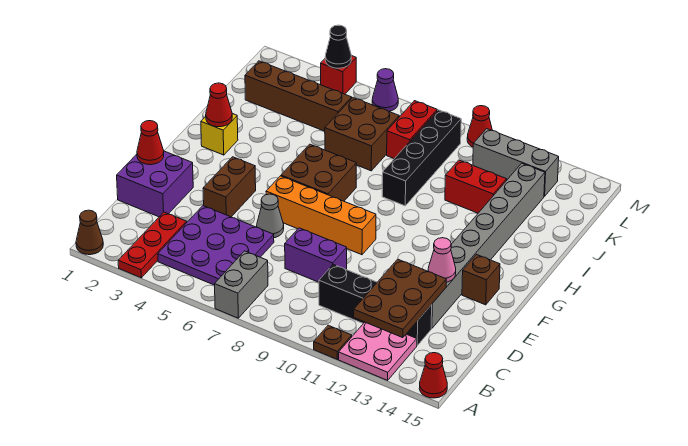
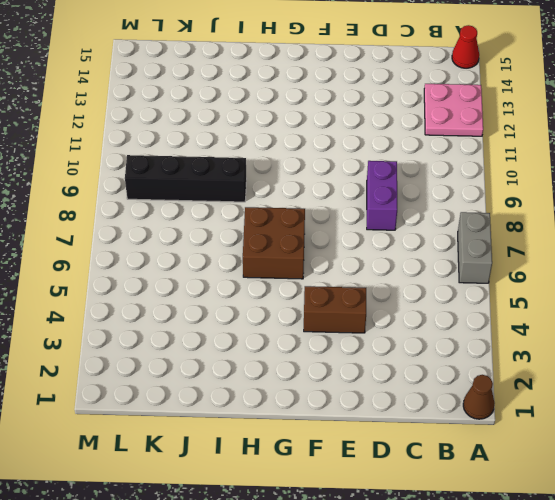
grey brick A6:A7 level 1 -> grey brick A7:B7 level 1
none -> red plate A3:C3 level 1
none -> brown plate A11 level 1
none -> purple plate B4:D6 level 1
none -> black brick C10:C13 level 1

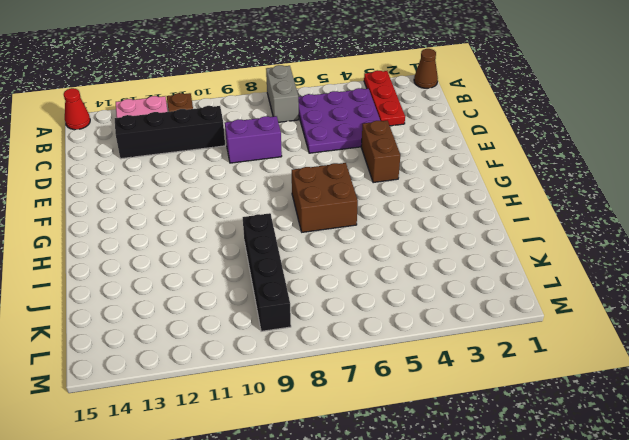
none -> purple brick D1:E2 level 1
none -> grey brick D13:K13 level 1
none -> grey cone E6 level 1
none -> orange brick F6:F9 level 1

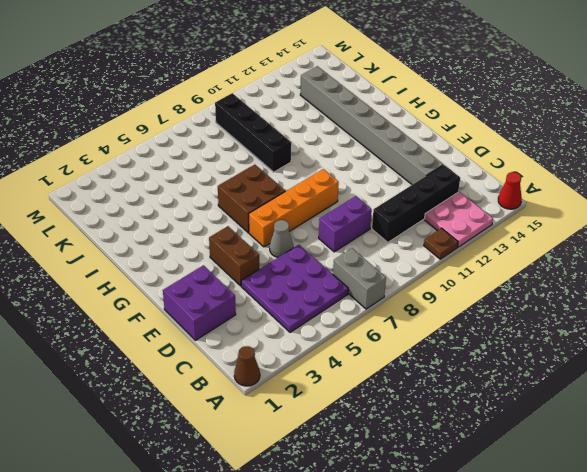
none -> red plate A3:C3 level 1
none -> brown brick F14 level 1
none -> yellow brick H2 level 1
none -> brown brick J6:K7 level 1

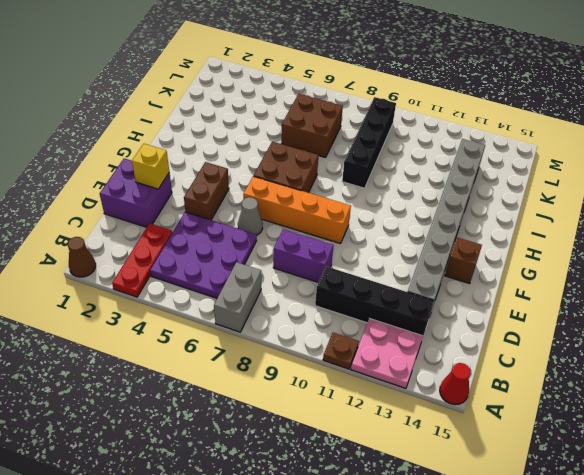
yellow brick E2 level 2 -> yellow brick H2 level 1
none -> red brick J11:J12 level 1
none -> brown brick K2:K5 level 1
none -> red brick K8:L8 level 1
none -> grey brick L11:L13 level 1

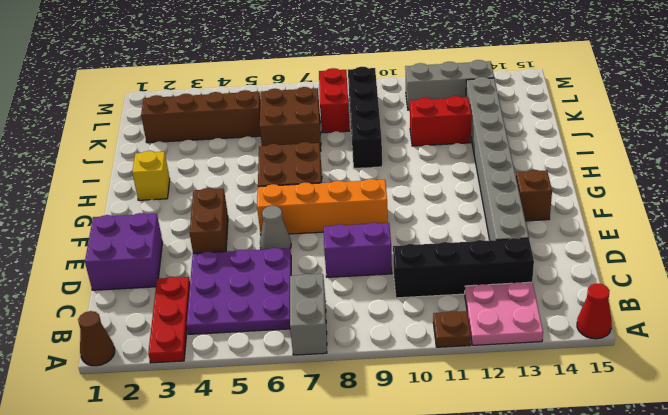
none -> red brick M4 level 1
none -> purple cone M6 level 1
none -> red cone M10 level 1
none -> brown plate B12:D13 level 2

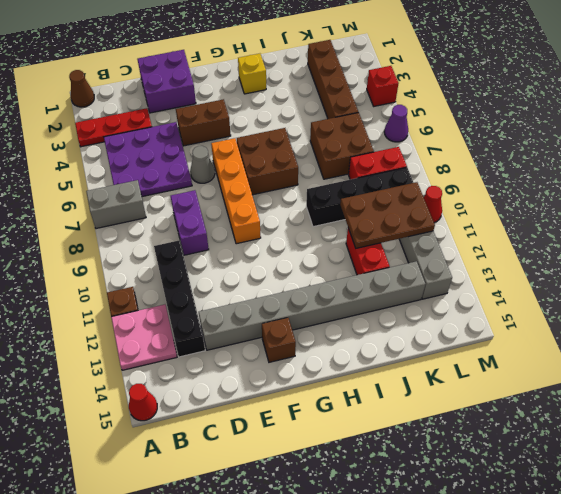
brown plate J10:L11 level 2 -> brown plate B12:D13 level 2
none -> red cone E1 level 2
none -> pink cone E13 level 2
none -> red cone H2 level 2
none -> black cone M4 level 2

